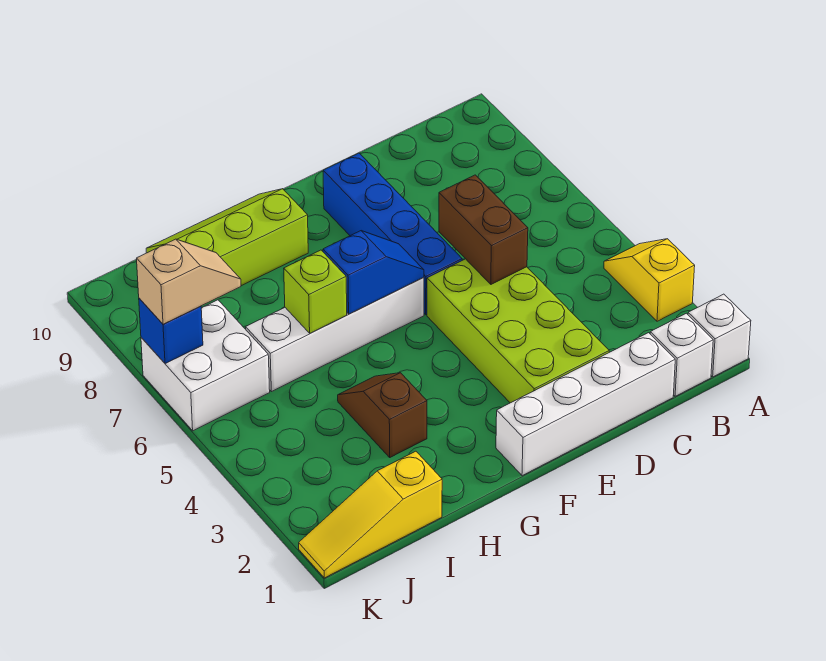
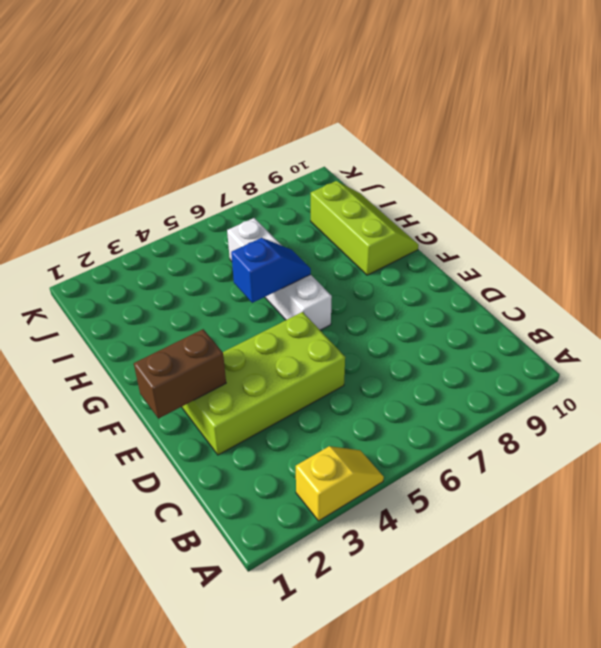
brown brick E1:E2 level 2 -> brown brick D5:D6 level 2
blue slope G5:G6 level 2 top 5 -> blue slope F6:G6 level 2 top G
none -> white brick A1 level 1
none -> white brick B1 level 1
none -> white brick C1:F1 level 1

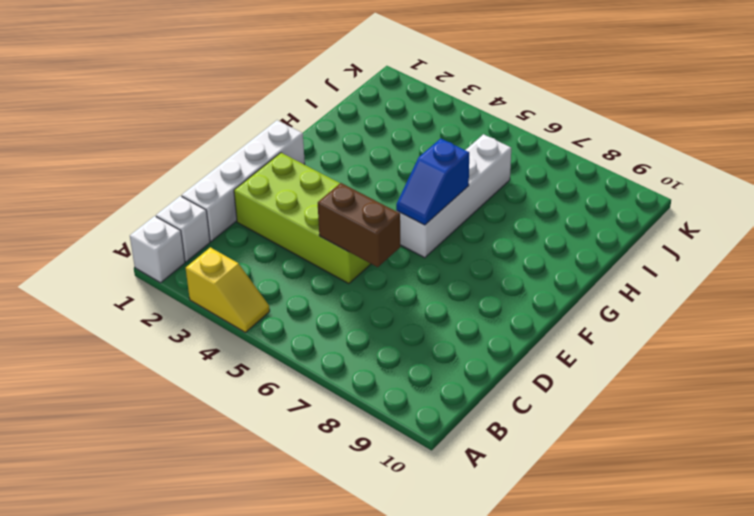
none -> blue brick E6:E9 level 1
none -> lime slope G9:I10 level 1 top 9
none -> brown slope H3:H4 level 1 top 3

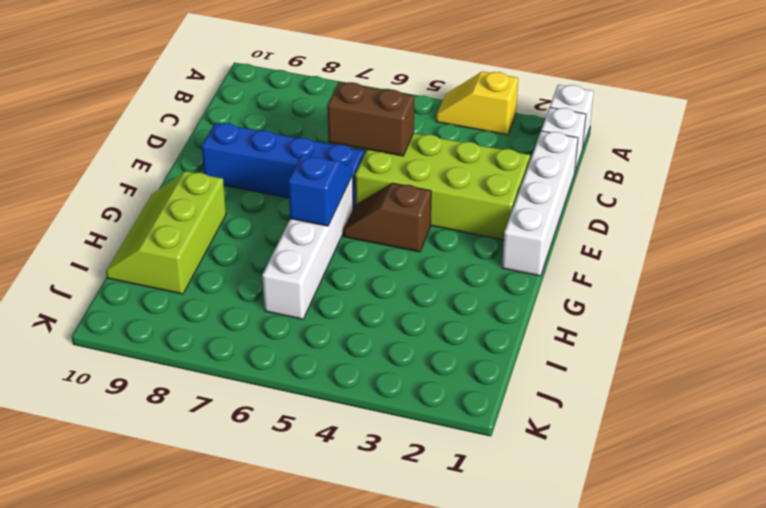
brown slope F4:F5 level 1 top 4 -> brown slope H3:H4 level 1 top 3
none -> yellow slope I1:K1 level 1 top I
none -> white brick J6:K7 level 1
none -> lime brick H6 level 2

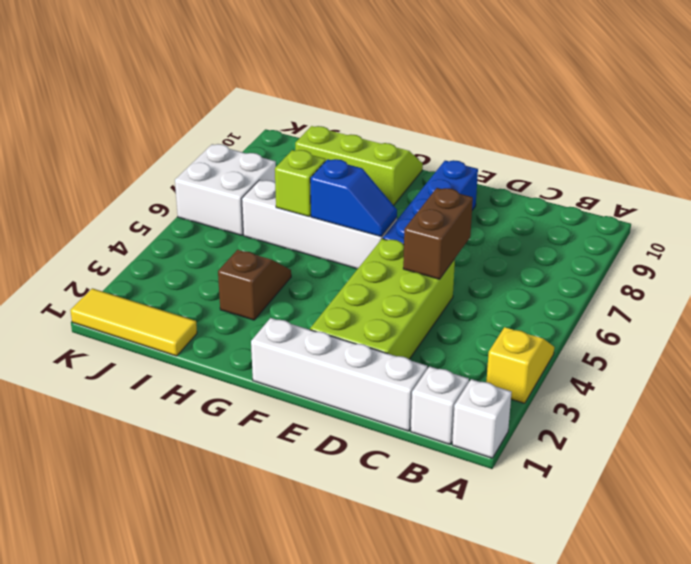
yellow tile I1:K1 level 1 -> yellow slope I1:K1 level 1 top I
none -> blue brick K7 level 2
none -> tan slope J7:K7 level 3 top K

